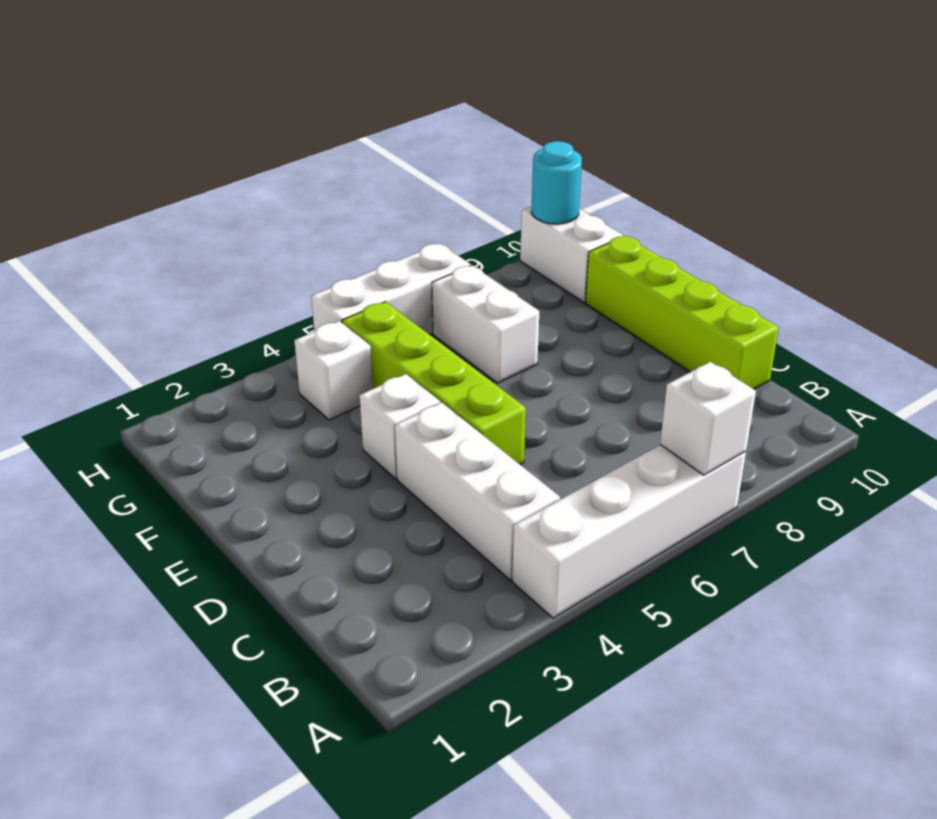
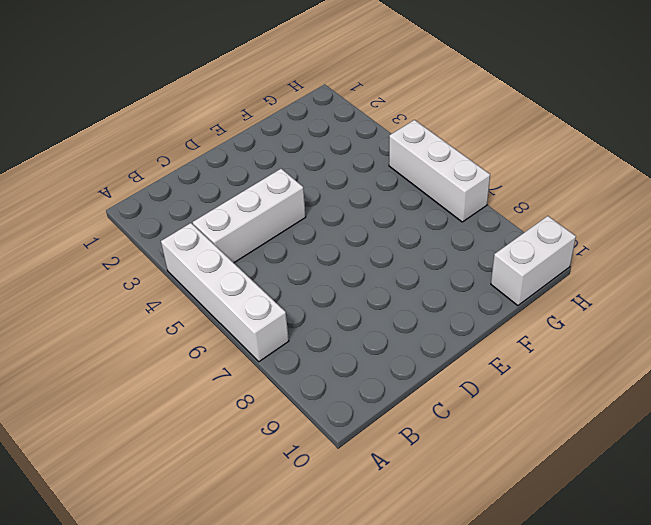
none -> lime brick C10:F10 level 1
none -> lime brick D5:G5 level 1

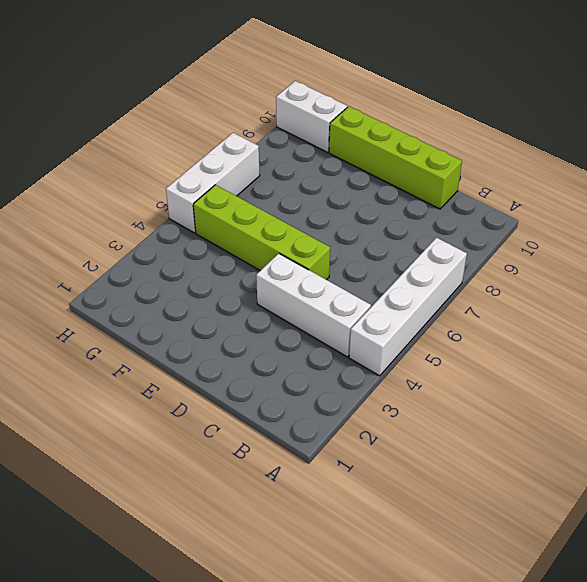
none -> white brick E4 level 1
none -> white brick F7:G7 level 1

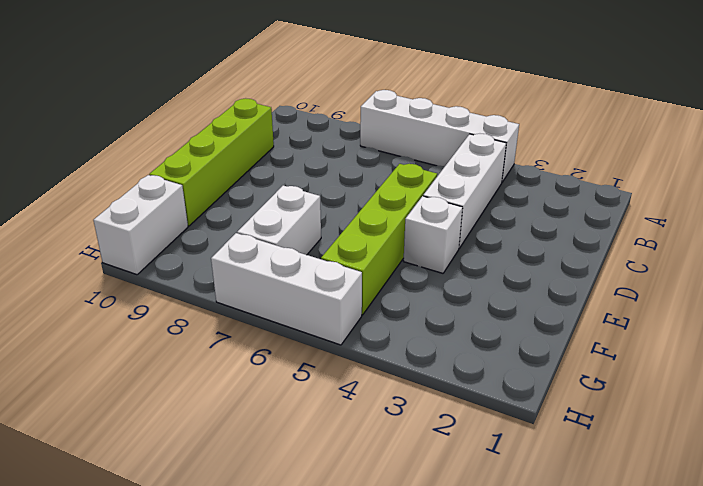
none -> white brick G4 level 1
none -> white brick A7 level 2

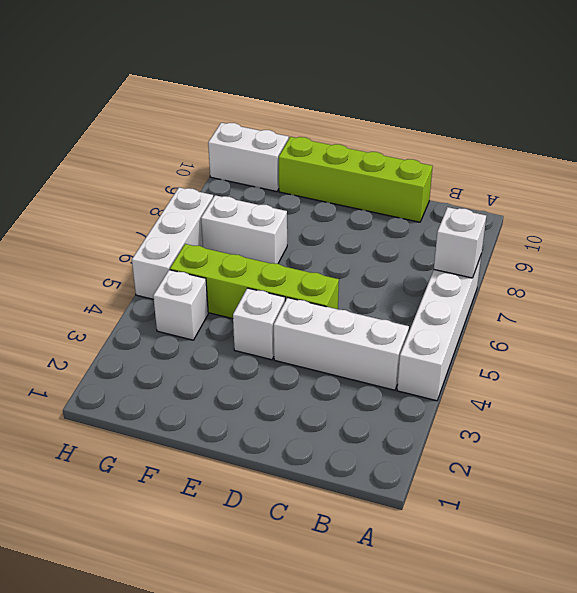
none -> cyan round brick H10 level 2

